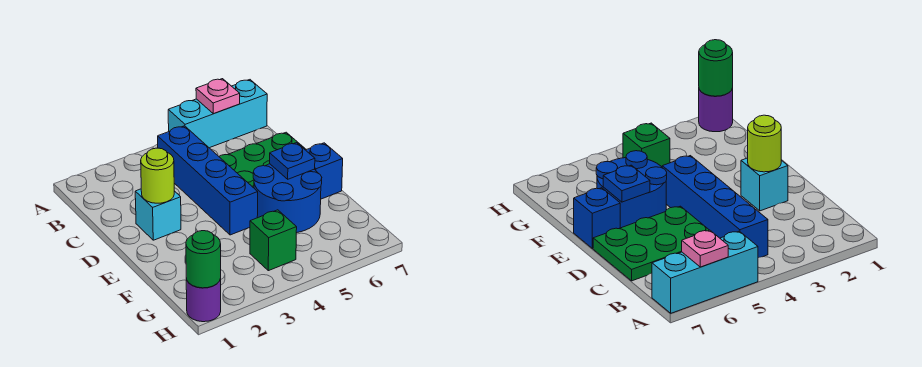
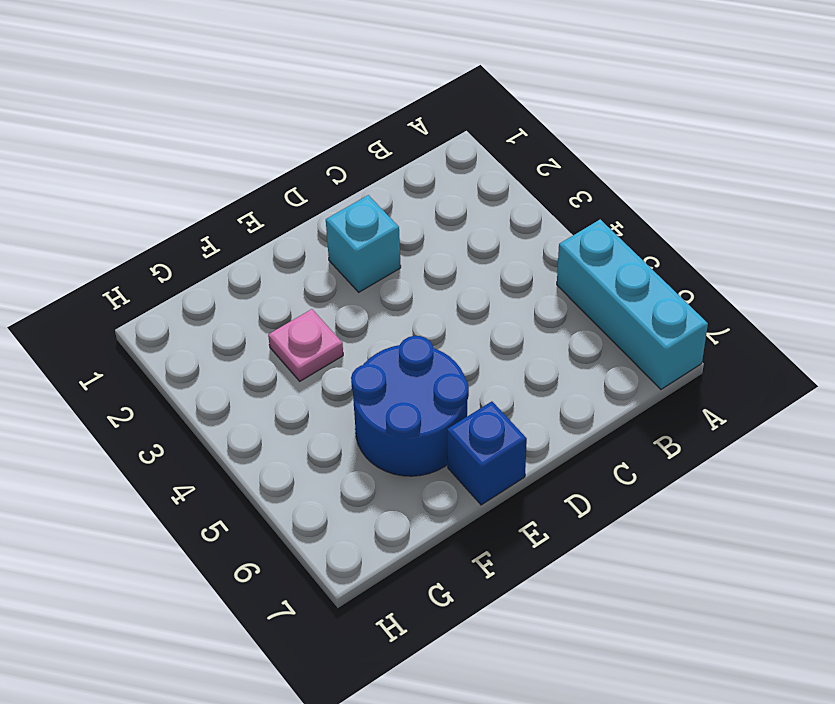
pink plate F3 level 1 -> pink plate A6 level 2
none -> blue brick B4:E4 level 1
none -> green plate C5:D7 level 1
none -> green brick G4 level 1

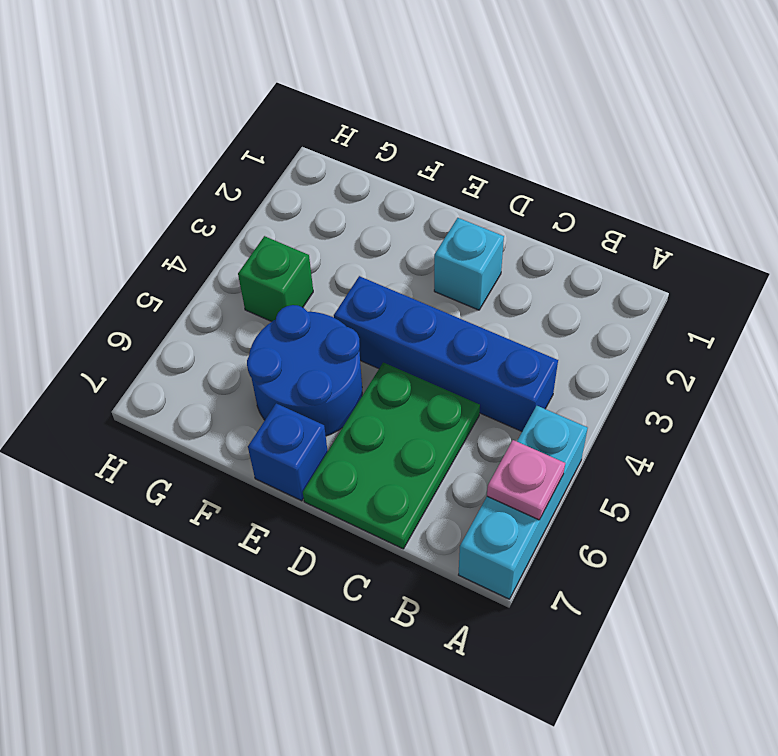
none -> purple round brick H1 level 1
none -> lime round brick D2 level 2
none -> blue plate E6 level 2

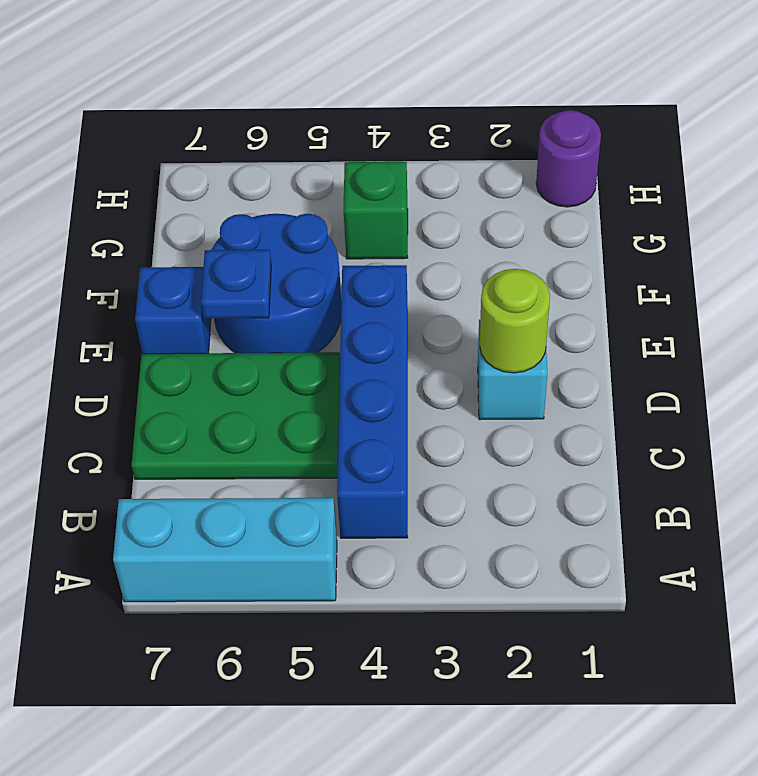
none -> pink plate A6 level 2
none -> green round brick H1 level 2

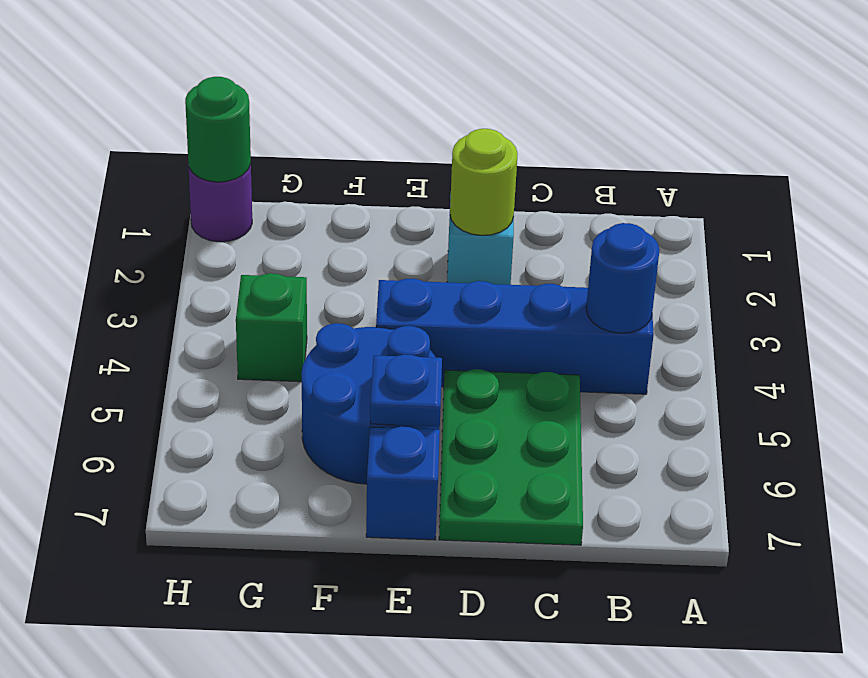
blue round brick B4 level 2 -> none
none -> cyan brick A5:A7 level 1
none -> pink plate A6 level 2

